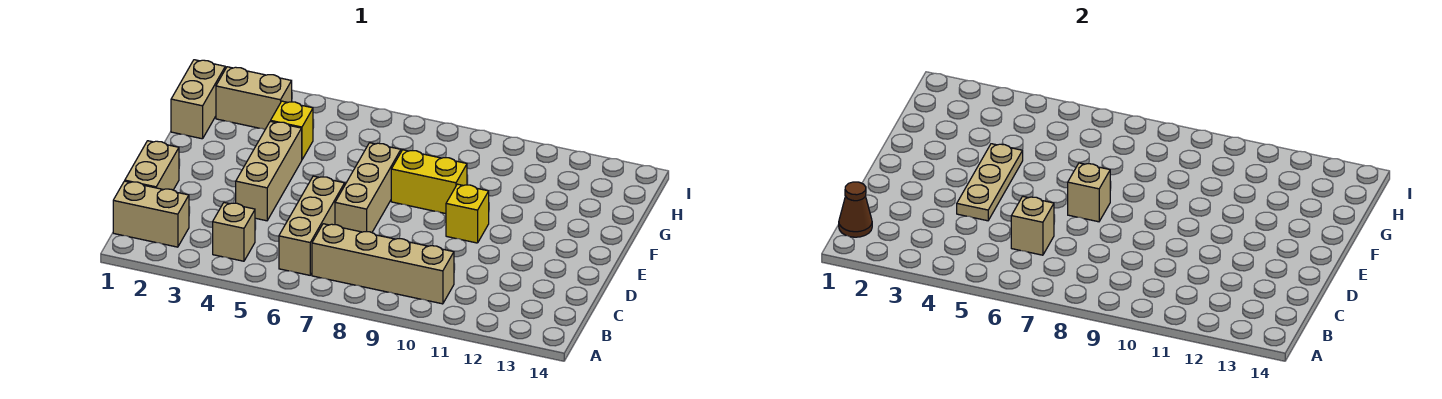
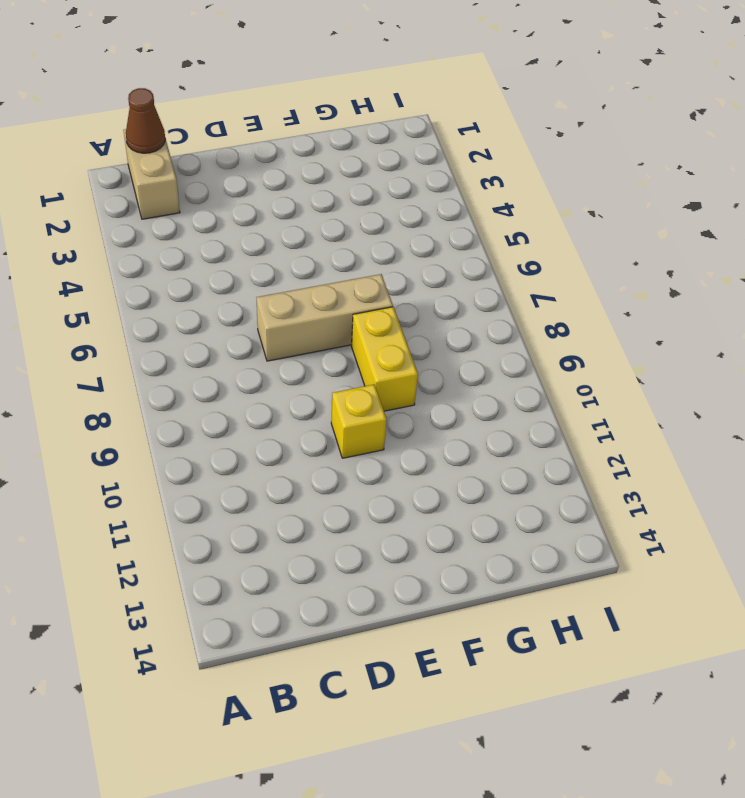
none -> tan brick B4 level 1
none -> tan brick B6:D6 level 1
none -> tan brick B7:B10 level 1

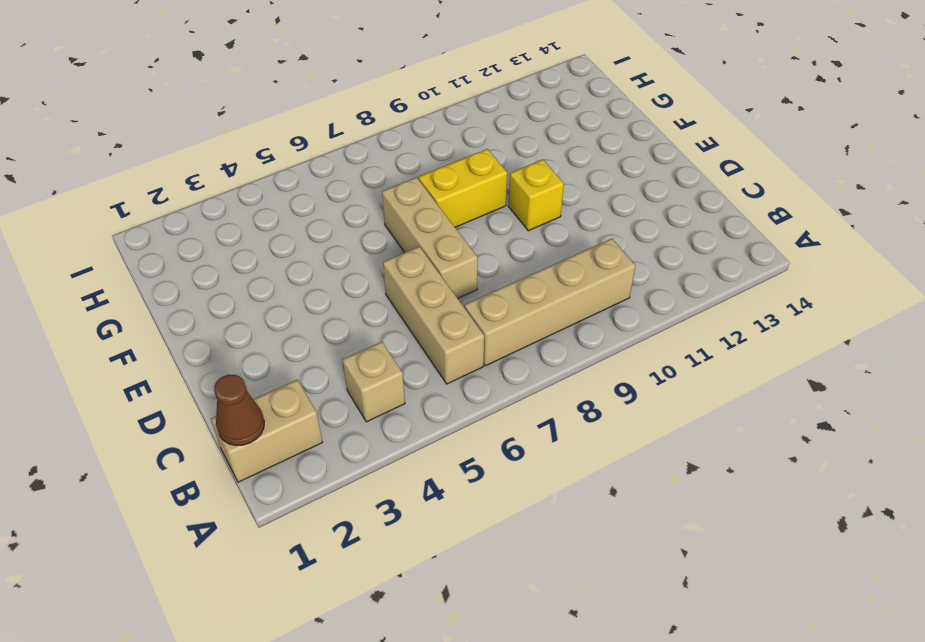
none -> tan brick C1:D1 level 1
none -> tan brick D4:F4 level 1
none -> tan brick G1:H1 level 1

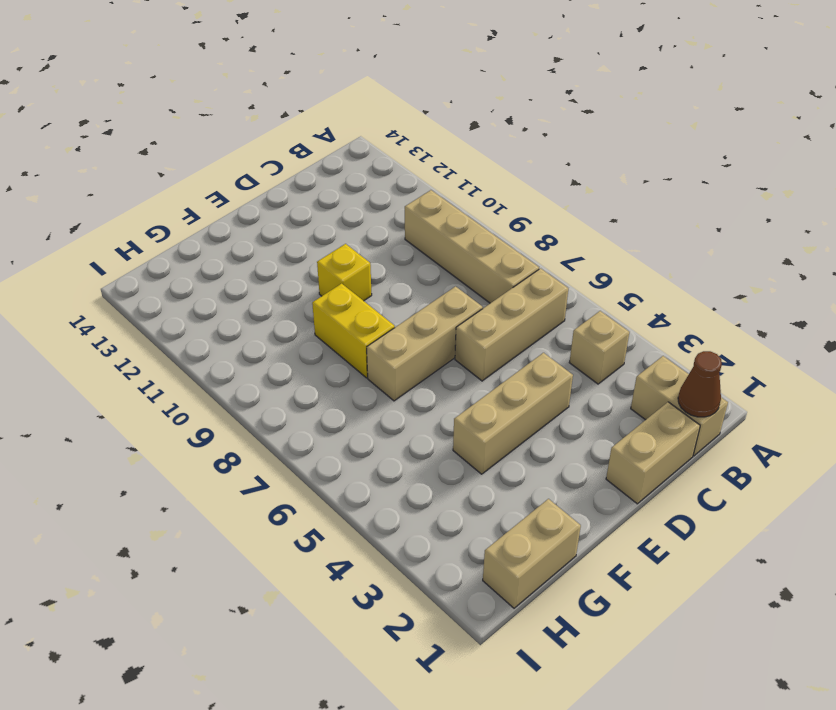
none -> yellow brick G4 level 1
none -> tan brick H2:H3 level 1
none -> tan brick C6 level 2

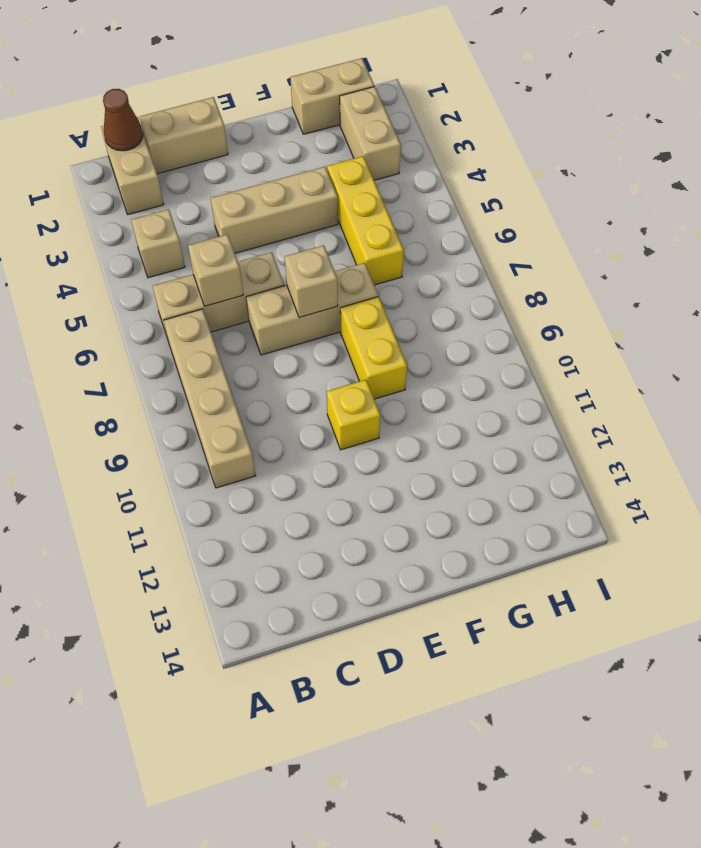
yellow brick G4:G6 level 1 -> yellow brick G4 level 1
none -> tan plate D4:F4 level 2

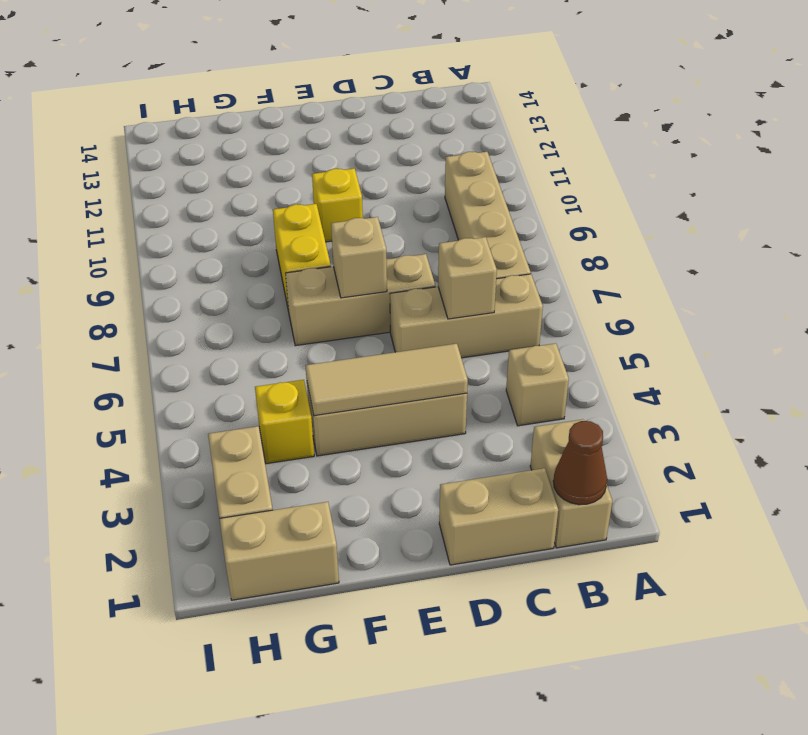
tan tile D4:F4 level 2 -> tan plate D4:F4 level 2

